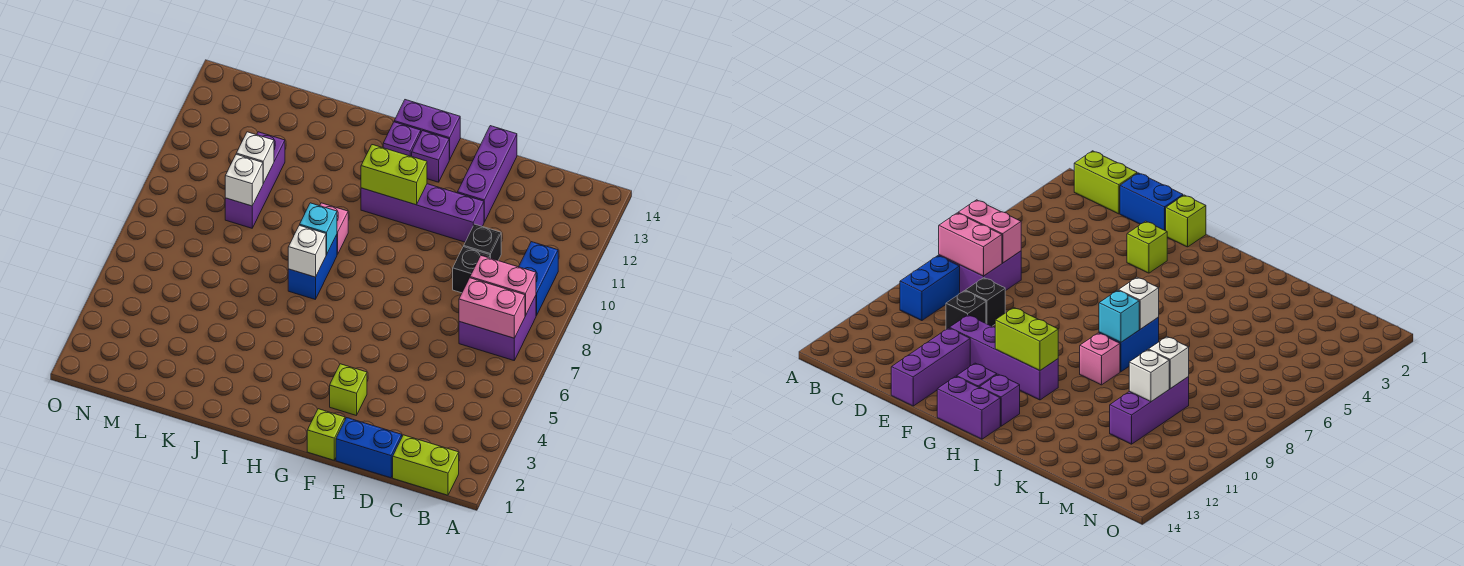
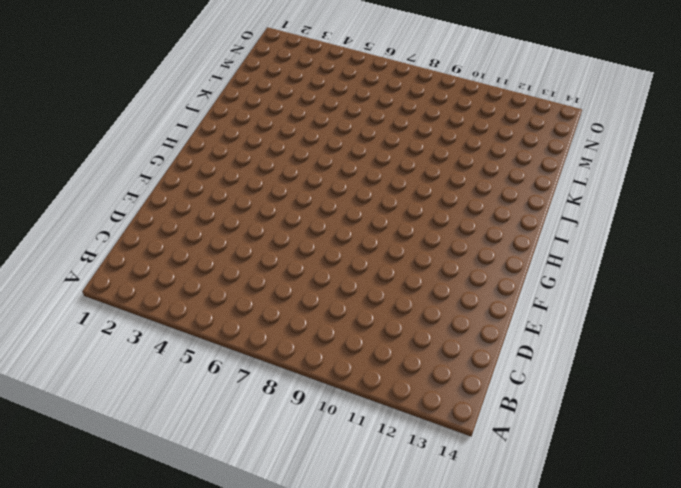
none -> lime brick B1:C1 level 1
none -> purple brick B7:C8 level 1
none -> blue brick B9:B10 level 1

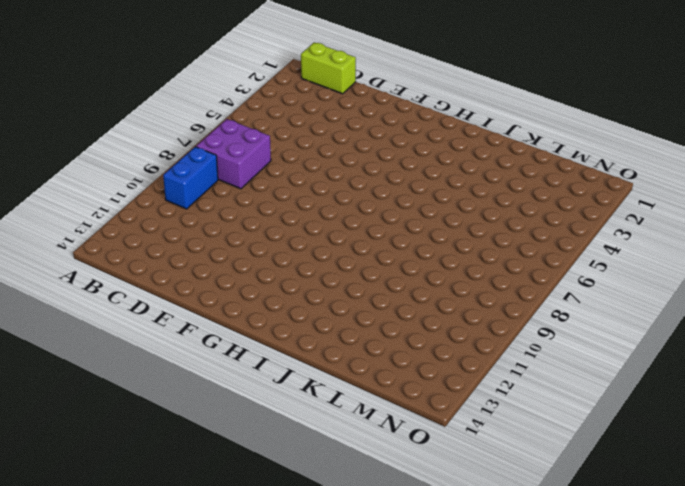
none -> blue brick D1:E1 level 1
none -> black brick D9 level 1
none -> black brick D10 level 1

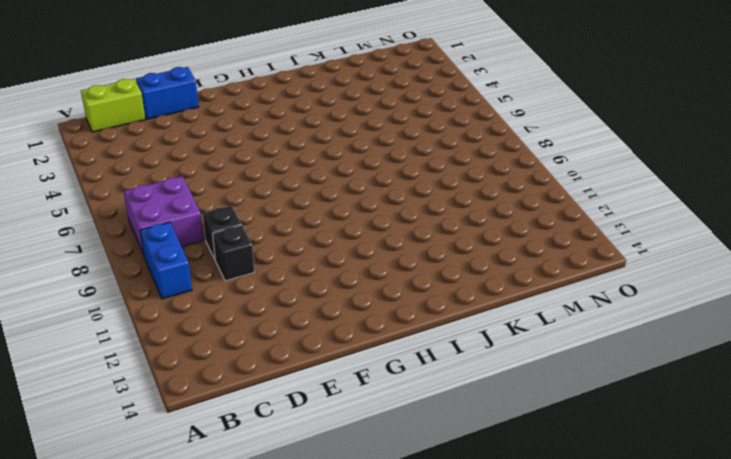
none -> purple brick E11:H11 level 1
none -> purple brick E12:E14 level 1
none -> lime brick F1 level 1

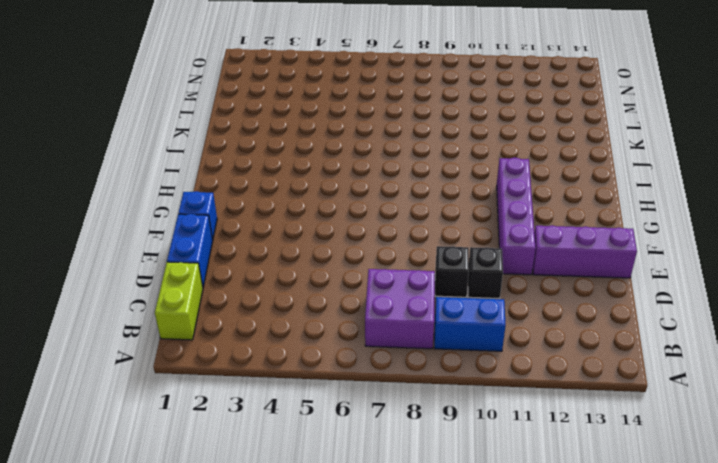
blue brick F1 level 1 -> lime brick F1 level 1
none -> lime brick F3 level 1
none -> purple brick G13 level 1
none -> purple brick G14:H14 level 1

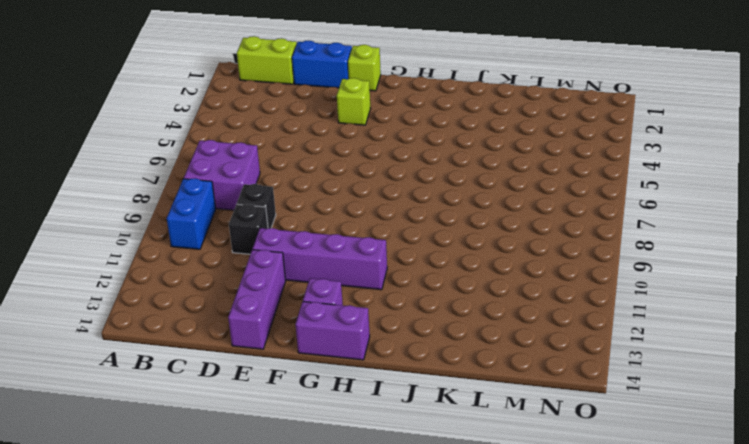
none -> purple brick H13 level 1
none -> blue brick I7:I8 level 1
none -> pink brick I9 level 1

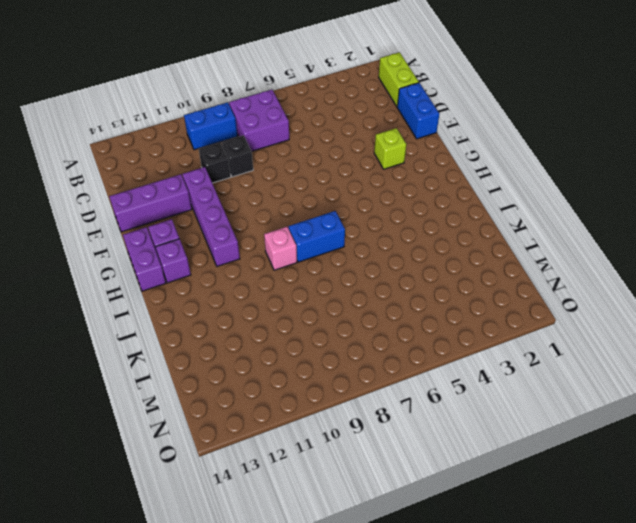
none -> lime brick F1 level 1
none -> purple brick L9:L11 level 1
none -> pink brick B7:C7 level 2

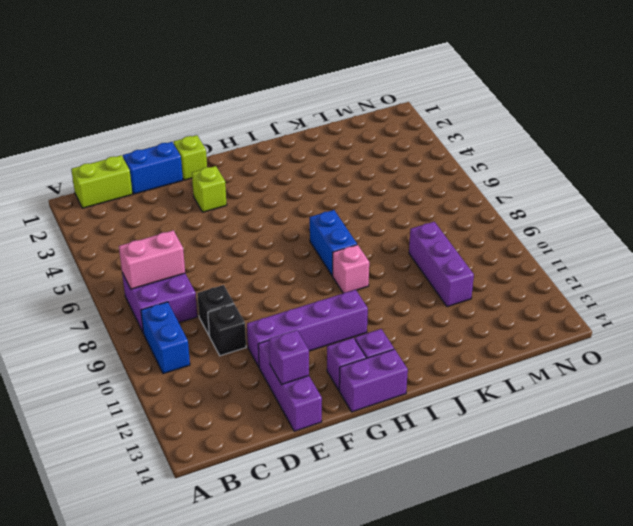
purple brick E13 level 2 -> none
none -> pink brick B8:C8 level 2
none -> lime brick G11:H11 level 2
none -> white brick I7 level 2

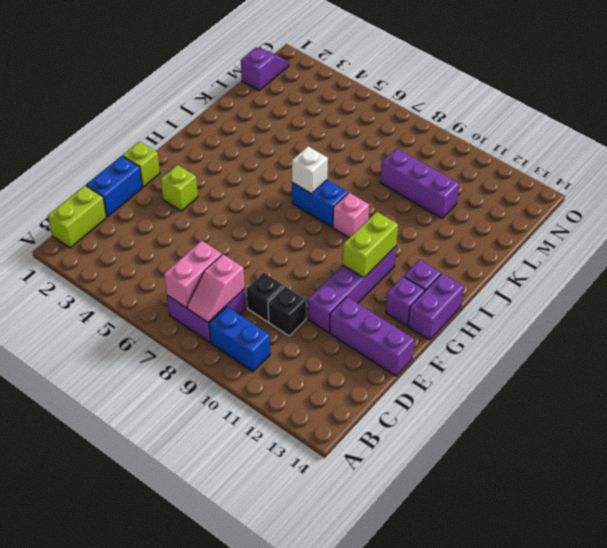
pink slope B8:C8 level 2 top C -> pink brick B8:C8 level 2
purple slope M1:N1 level 1 top M -> none
none -> cyan brick I8 level 2
none -> white brick L9 level 2
none -> white brick L10 level 2

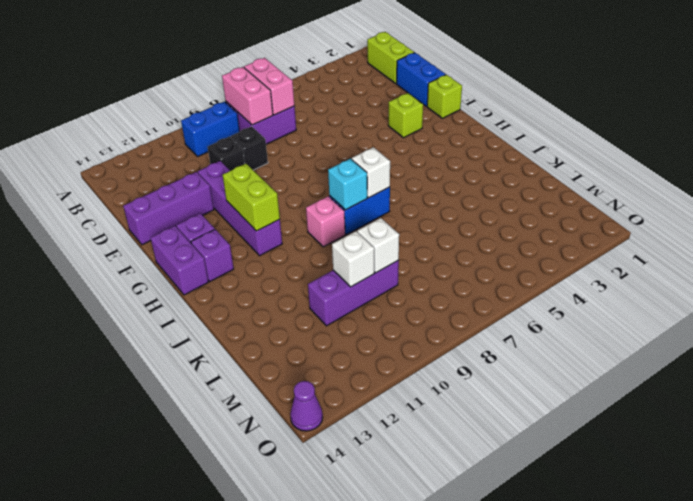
purple cone O14 level 1 -> none

